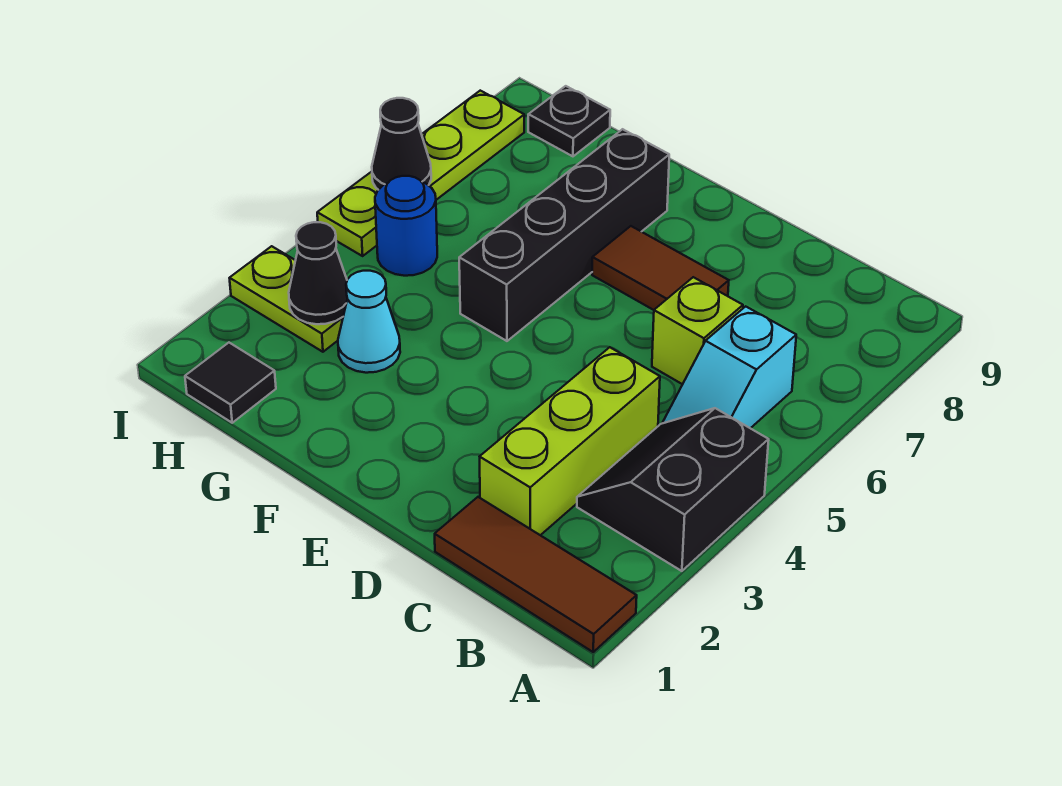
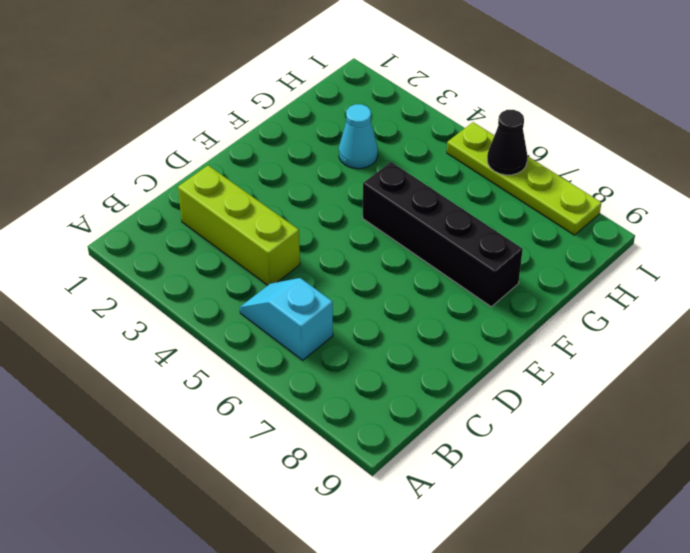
none -> brown tile A1:C1 level 1
none -> black slope A3:B4 level 1 top A
none -> lime brick C6 level 1

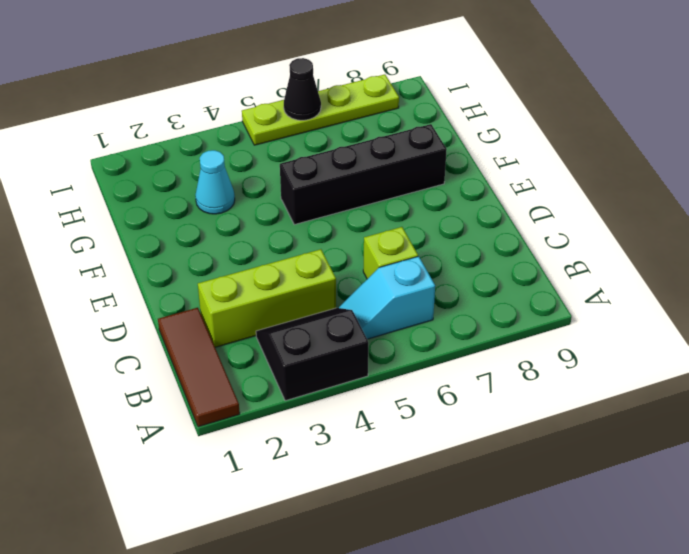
none -> brown tile D7:E7 level 1
none -> black tile H1 level 1
none -> lime plate H3:I3 level 1

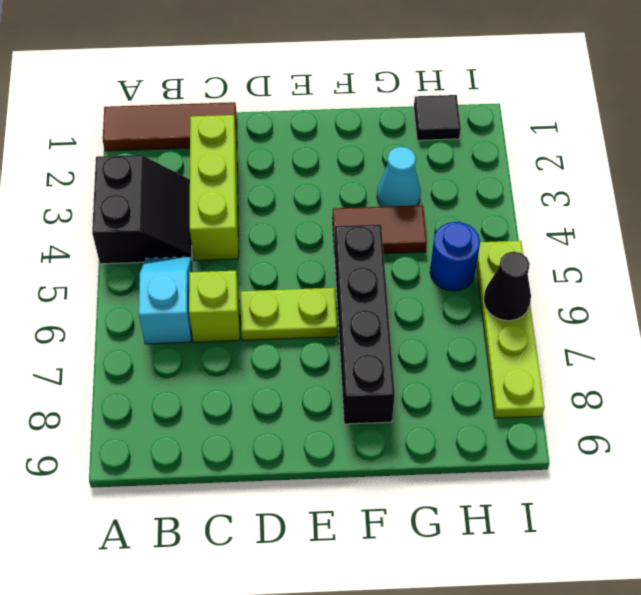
lime plate D6:E6 level 1 -> lime plate H3:I3 level 1
brown tile F4:G4 level 1 -> brown tile D7:E7 level 1
none -> black plate H9 level 1
none -> black cone H3 level 2

